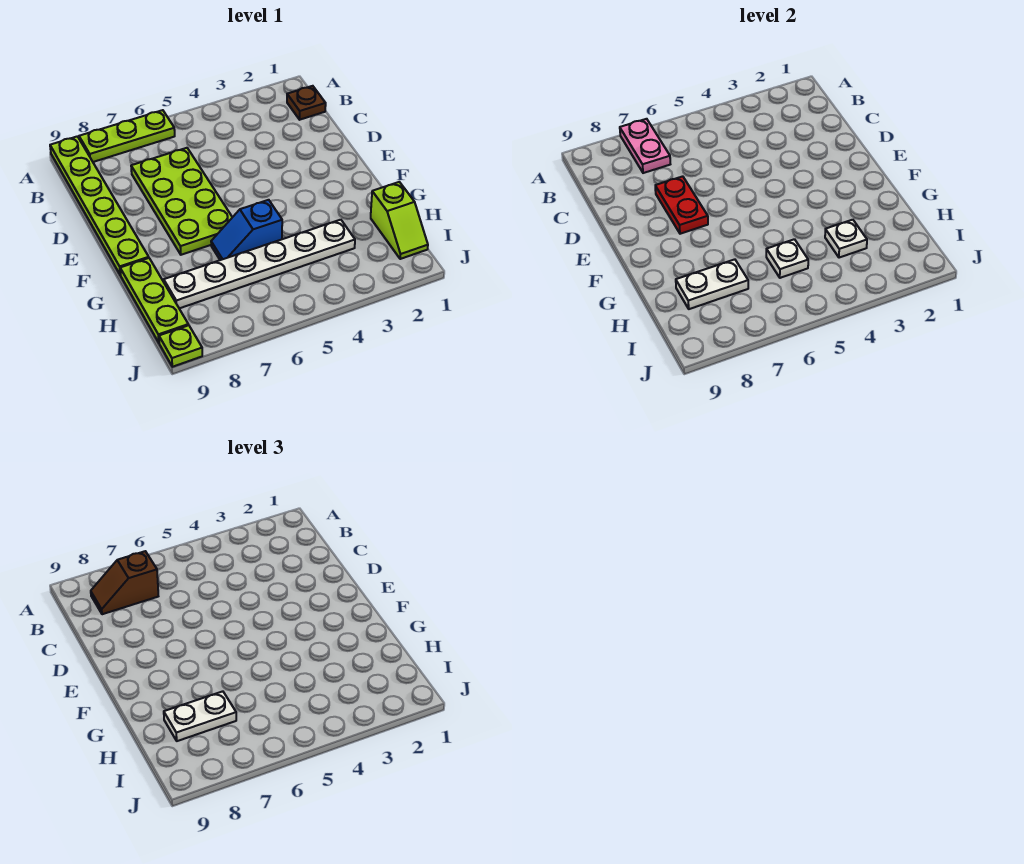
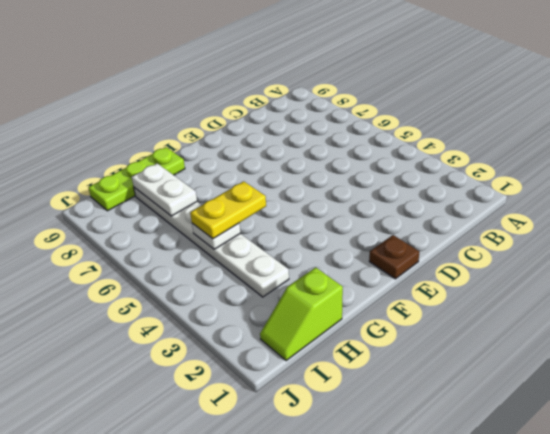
brown plate E1 level 1 -> brown plate B1 level 1
yellow plate G5:H5 level 3 -> none
none -> lime plate A6:A8 level 1
none -> lime plate A9:F9 level 1
none -> lime plate C6:F7 level 1

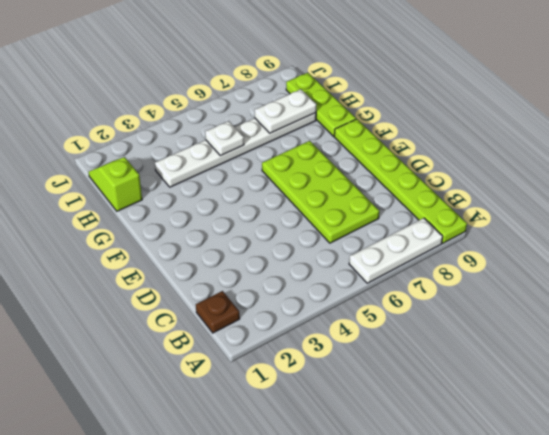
white plate A6:A8 level 1 -> lime plate A6:A8 level 1
none -> blue slope G5:G6 level 1 top 5
none -> lime plate J9 level 1
none -> pink plate A7:B7 level 2

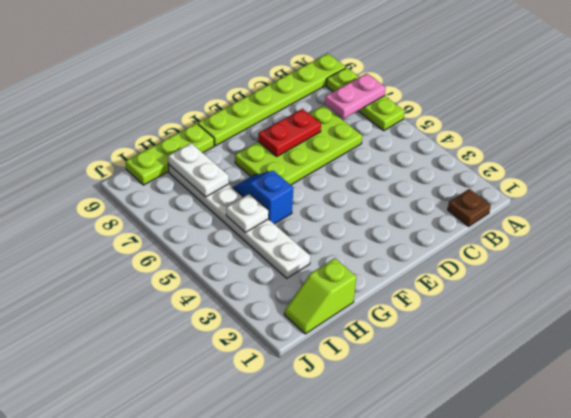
none -> lime plate J9 level 1
none -> white plate H3 level 2
none -> brown slope B7:B8 level 3 top 7

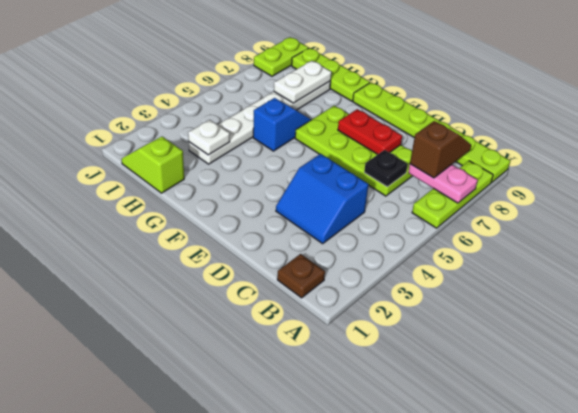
blue slope C3:D4 level 1 top 4 -> none
black plate C6 level 2 -> none
lime plate J8:J9 level 1 -> lime plate J9 level 1
none -> white plate H5 level 2
none -> white plate H7:H8 level 3

